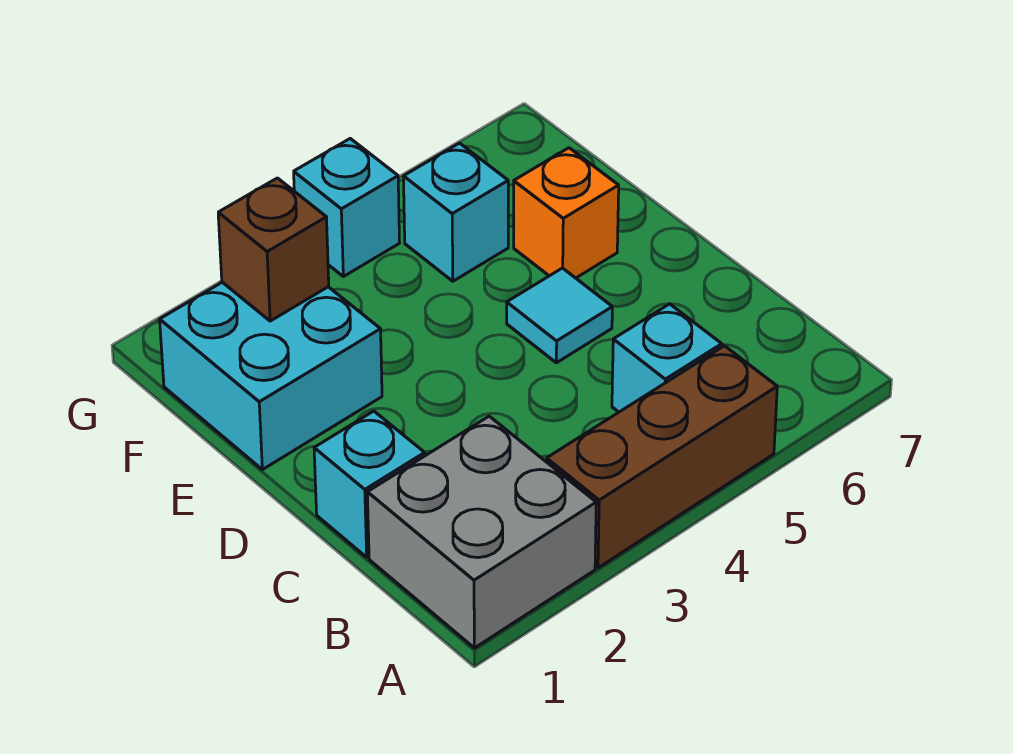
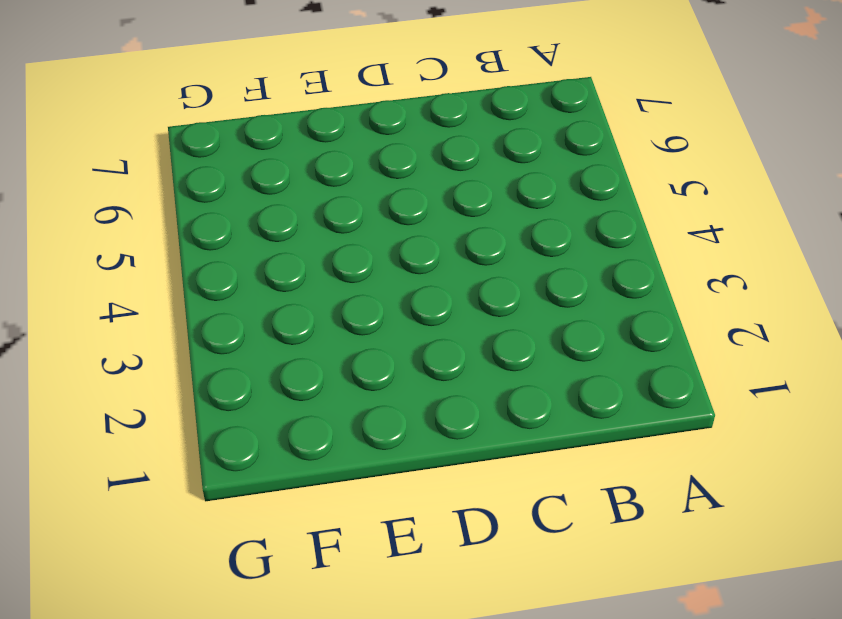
none -> grey brick A1:B2 level 1
none -> brown brick A3:A5 level 1

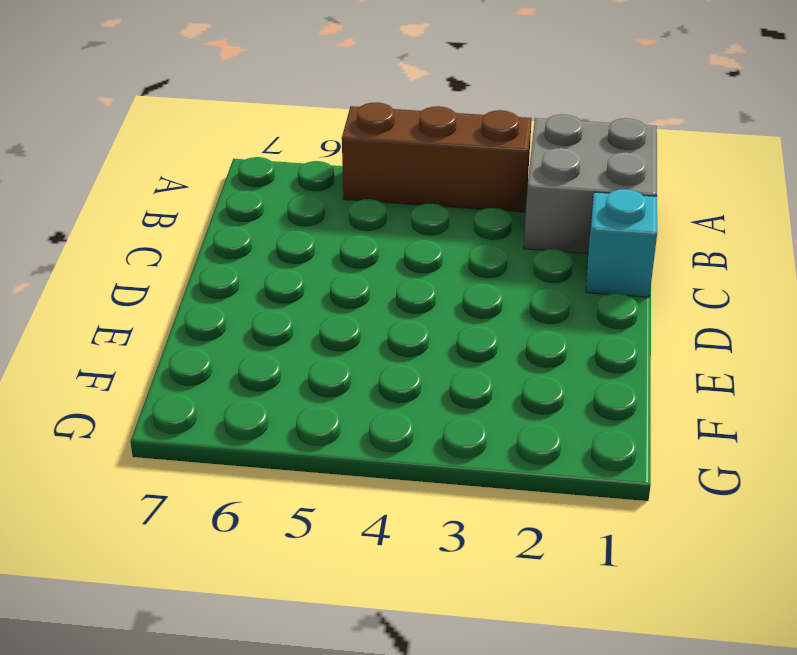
none -> cyan brick B5 level 1
none -> cyan tile D5 level 1

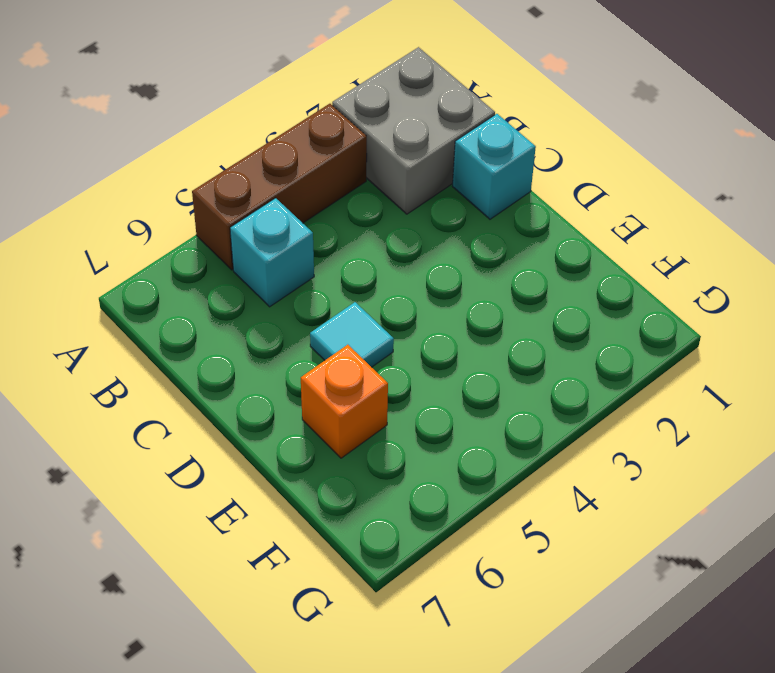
none -> cyan brick E1:F2 level 1
none -> cyan brick F5 level 1

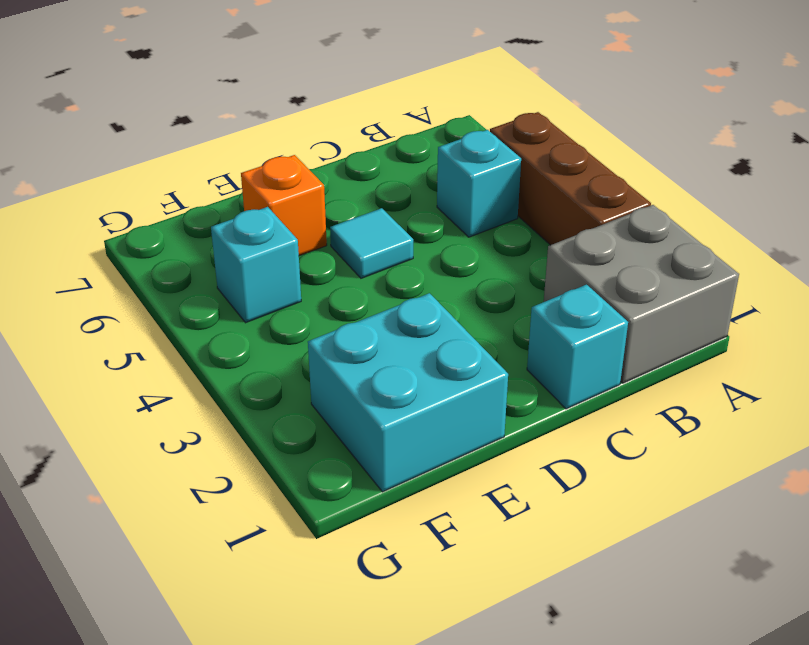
none -> cyan brick G4 level 1
none -> brown brick F2 level 2

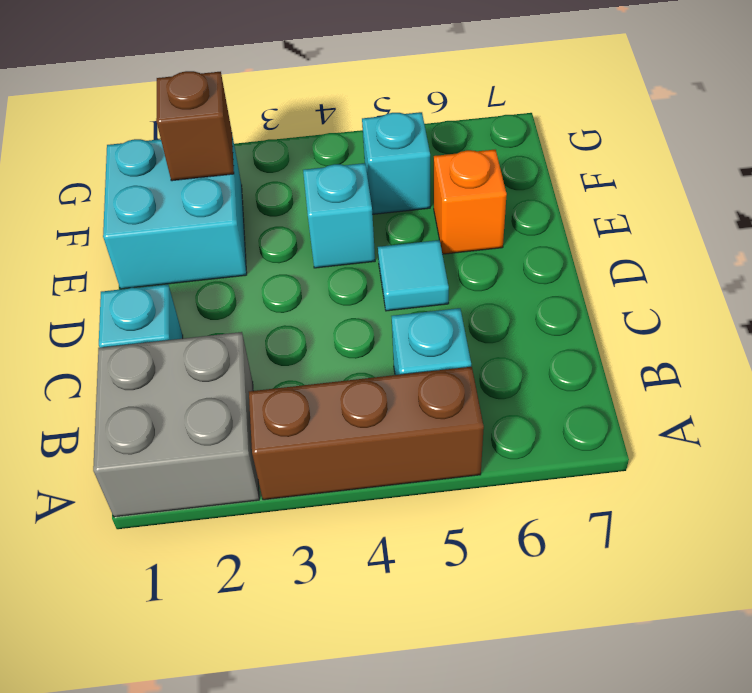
cyan brick E4 level 1 -> cyan brick G4 level 1

